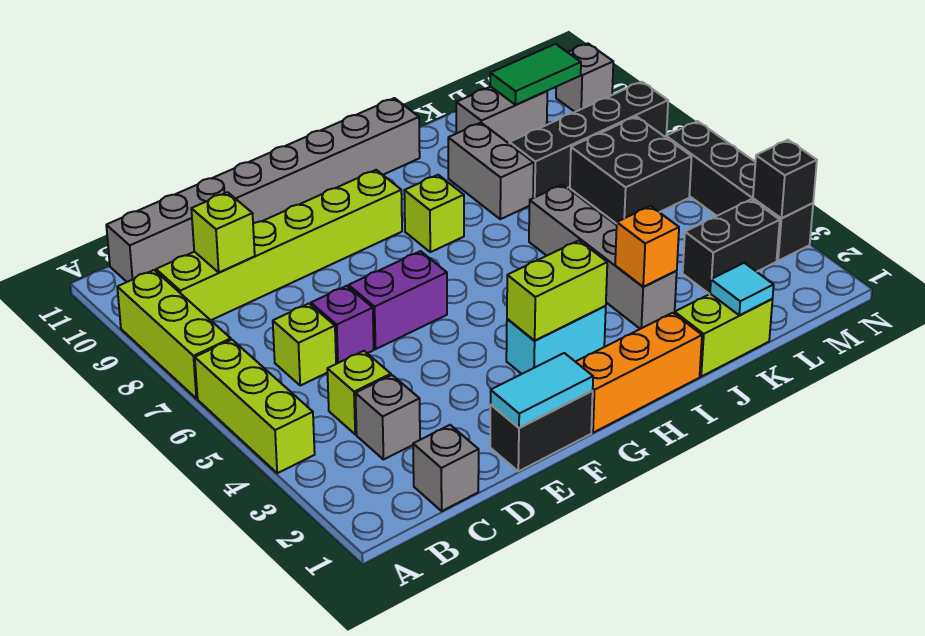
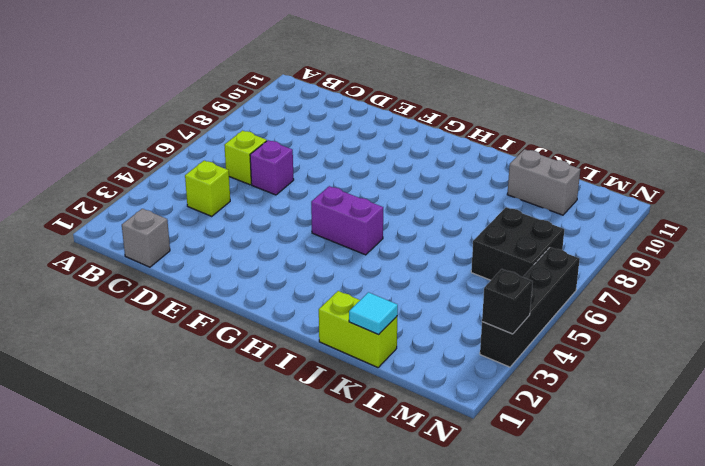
purple brick G5:H5 level 1 -> purple brick E6:F6 level 1
none -> lime brick A4:A6 level 1
none -> lime brick A7:A9 level 1
none -> lime brick B9:G9 level 1
none -> grey brick B11:I11 level 1

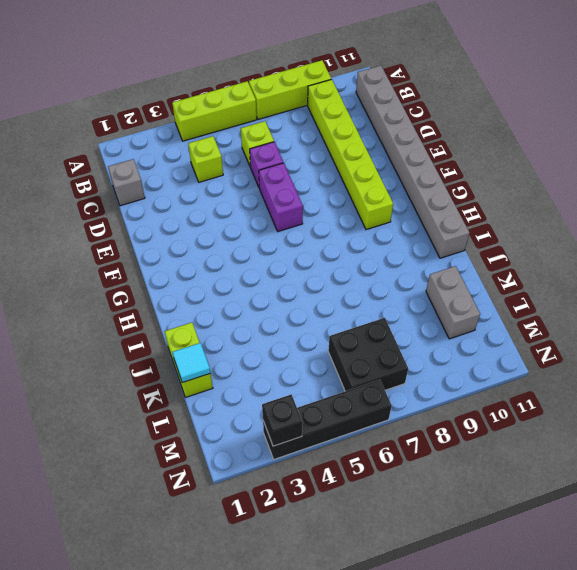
none -> grey brick C3 level 1
none -> black brick E1:F1 level 1
none -> orange brick G1:I1 level 1
none -> cyan brick G3:H3 level 1

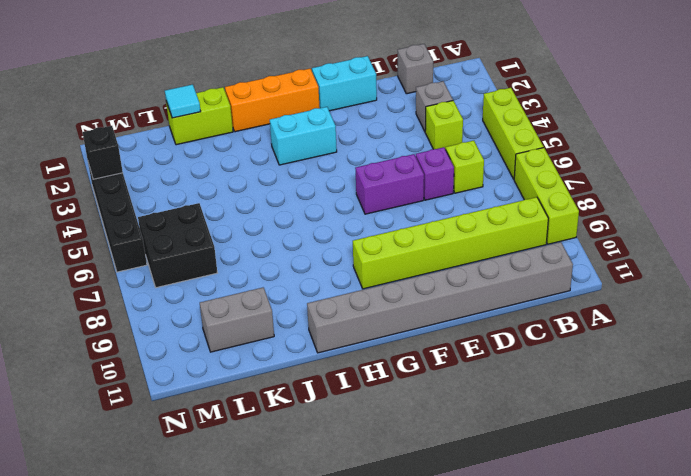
cyan brick E1:F1 level 1 -> black brick E1:F1 level 1
none -> lime brick H8 level 1
none -> grey brick J3:J6 level 1
none -> grey brick J8:J9 level 1
none -> black brick K8:N8 level 1

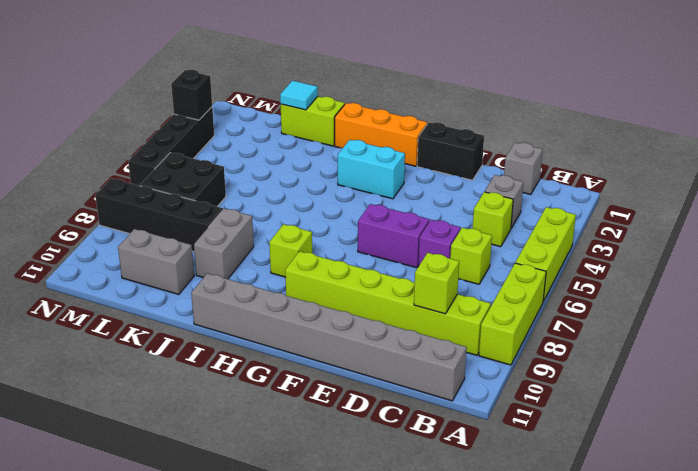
none -> grey brick J3:J6 level 1
none -> black brick L3:M3 level 1
none -> grey brick N10 level 1
none -> cyan tile E1:F1 level 2

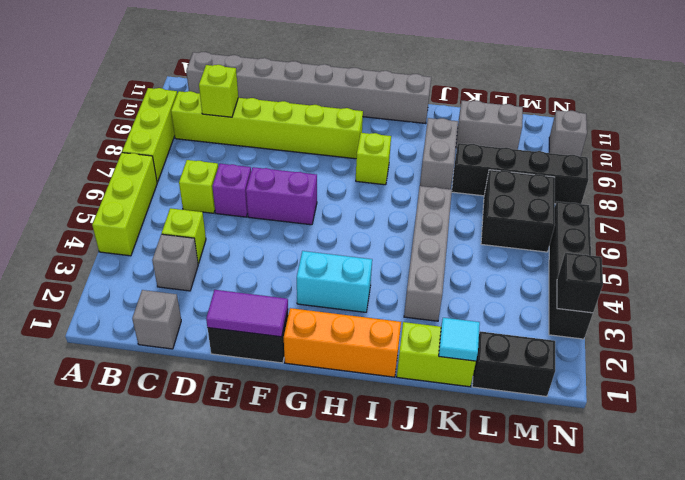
purple tile E1:F1 level 2 -> cyan tile E1:F1 level 2
black brick L1:M1 level 1 -> black brick L3:M3 level 1
none -> lime brick G3:H3 level 2
none -> orange brick J3 level 2
none -> green tile L10:M10 level 2

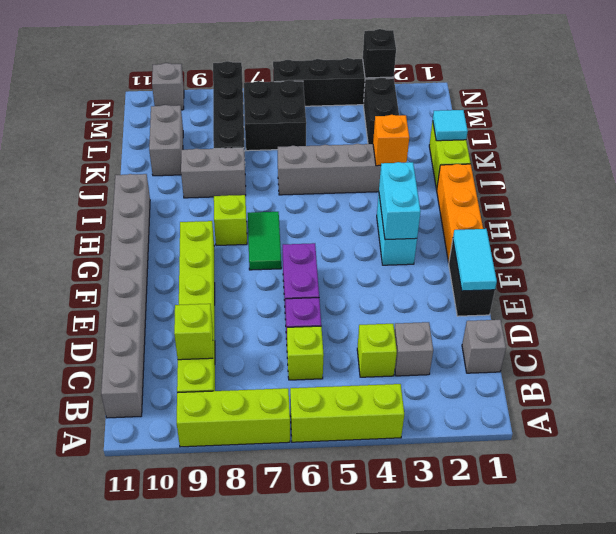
cyan brick G3:H3 level 2 -> lime brick G3:H3 level 2
green tile G7:H7 level 1 -> green tile L10:M10 level 2

